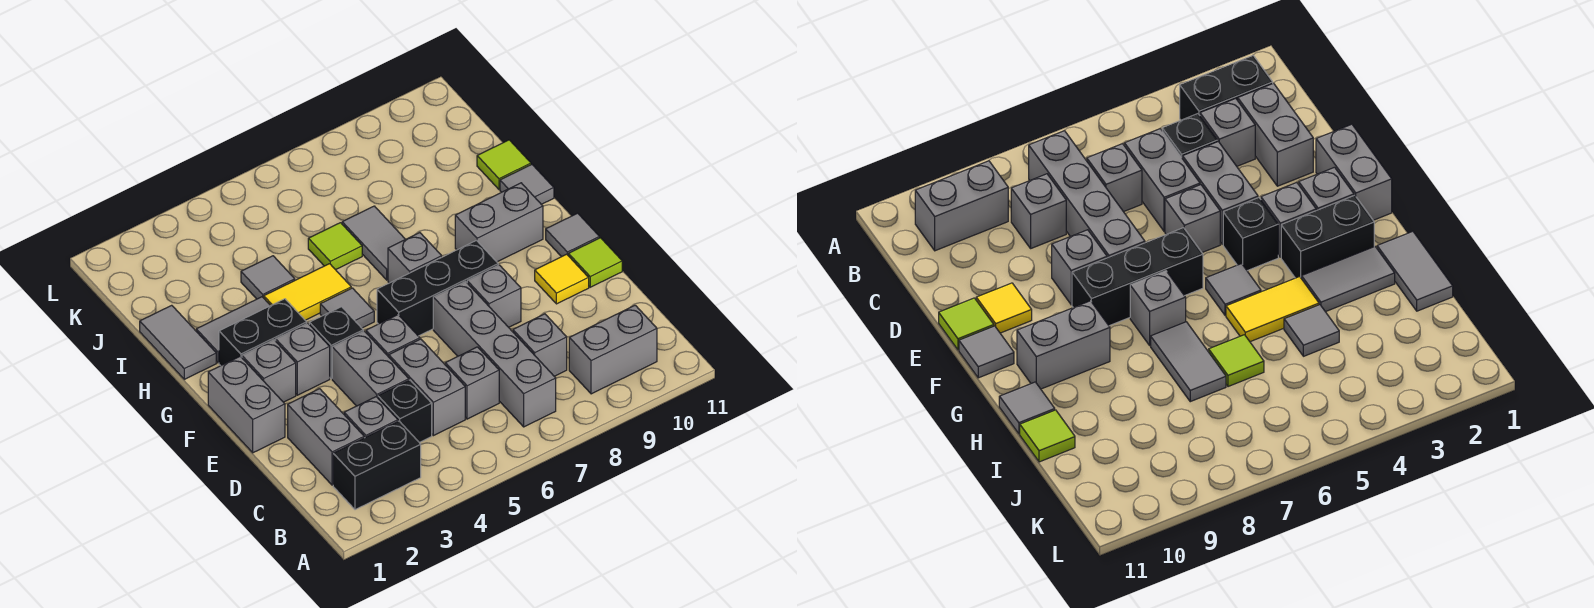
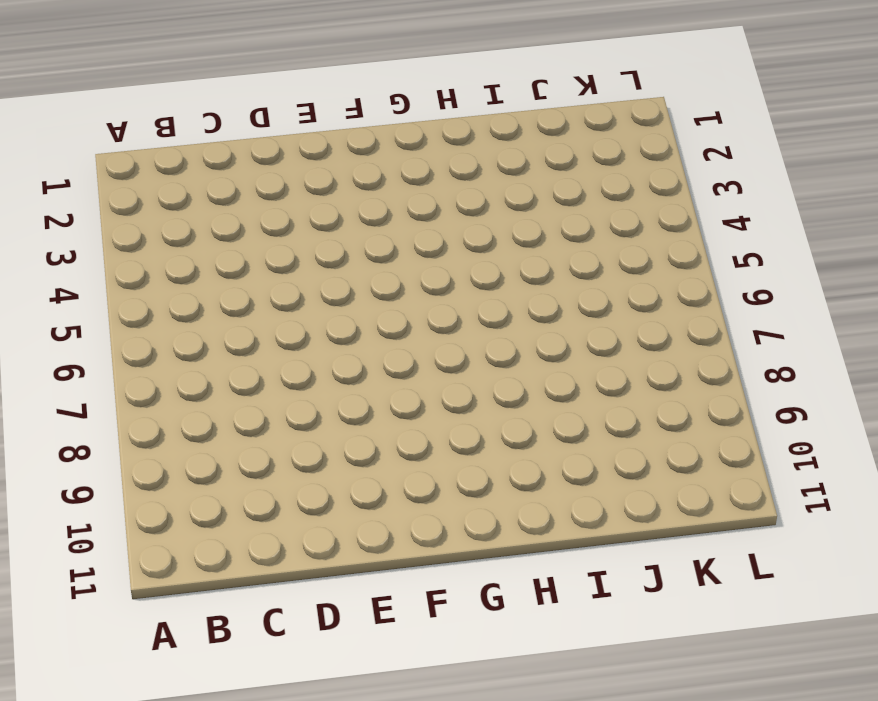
none -> black brick B2:B3 level 1
none -> grey brick B7:E7 level 1
none -> grey brick B9:B10 level 1
none -> grey brick C2:D2 level 1

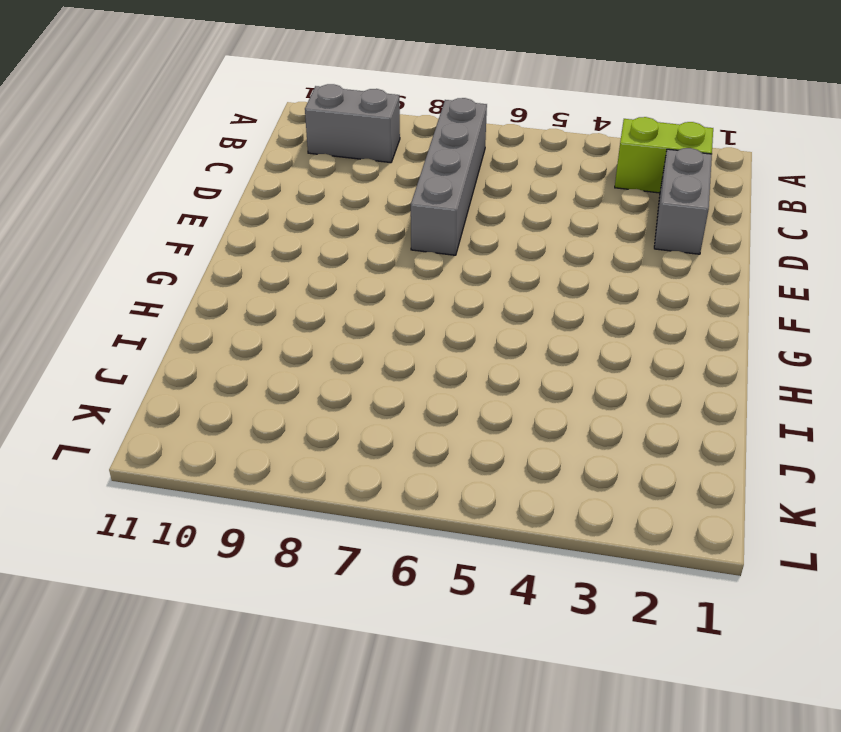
lime brick B2:B3 level 1 -> black brick B2:B3 level 1
none -> grey brick C3 level 1
none -> black brick C4 level 1
none -> grey brick C5:D5 level 1
none -> grey brick C6 level 1

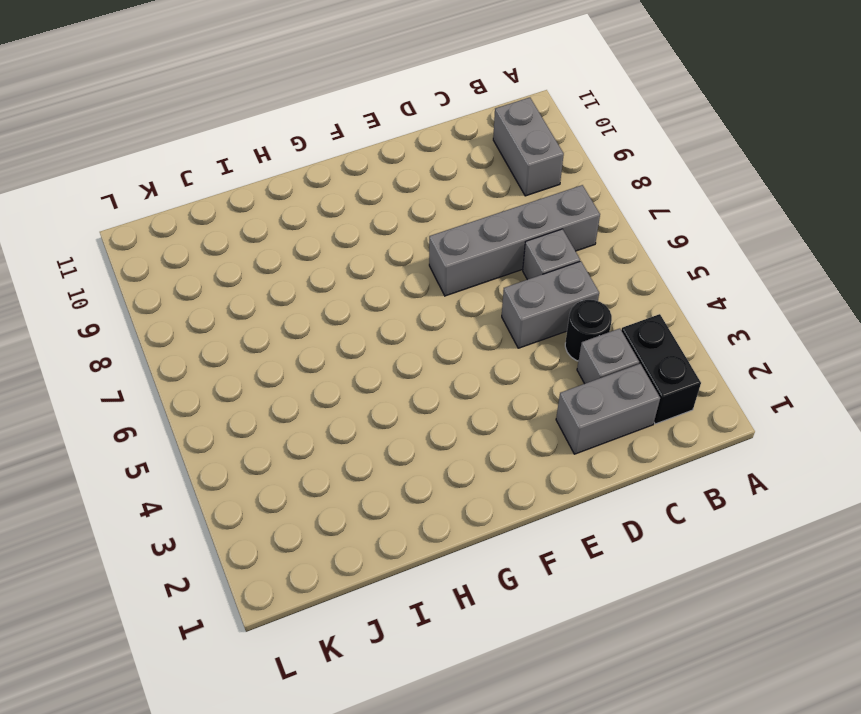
black round brick C4 level 1 -> black brick C4 level 1
none -> grey brick C8 level 1
none -> grey brick D4:E4 level 1
none -> grey brick E1:F1 level 1
none -> grey brick E5 level 1

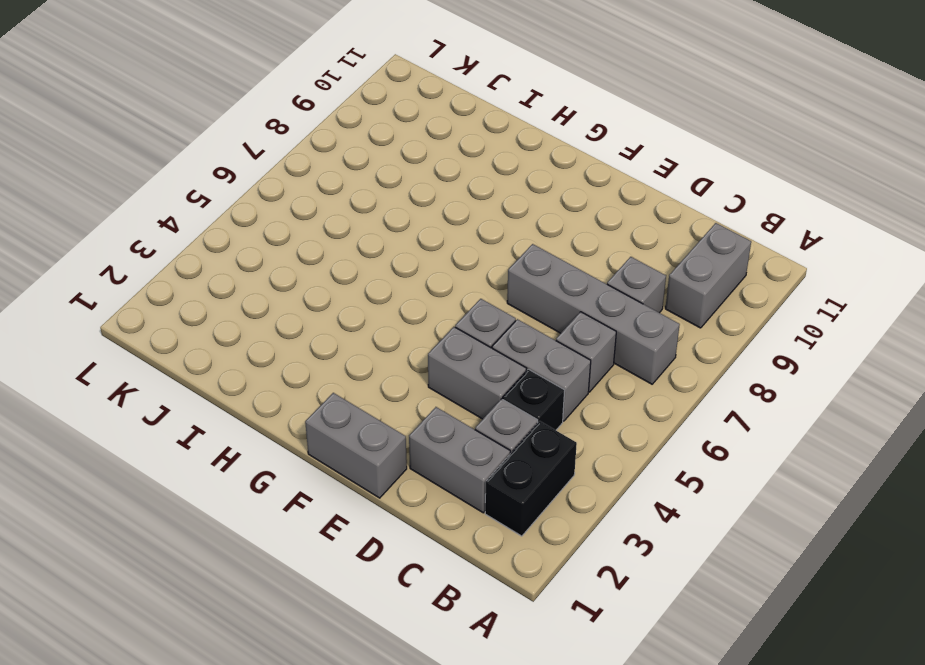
none -> grey brick E8 level 1
none -> yellow tile E10 level 1
none -> lime tile E11 level 1
none -> grey brick F2 level 1

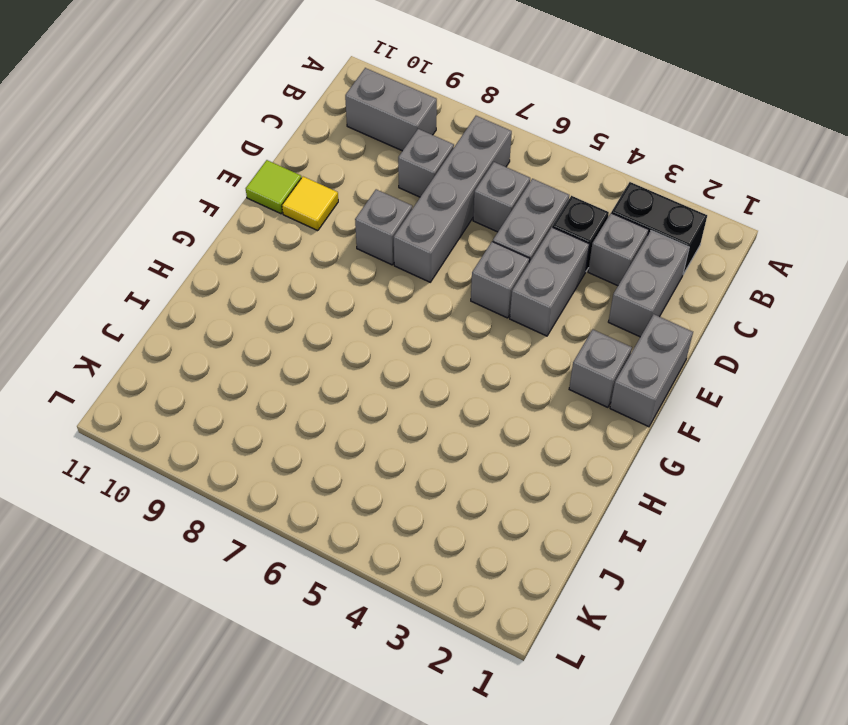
none -> grey brick F3 level 1
none -> black brick F4 level 1
none -> black brick F6:F8 level 1
none -> grey tile F11 level 1

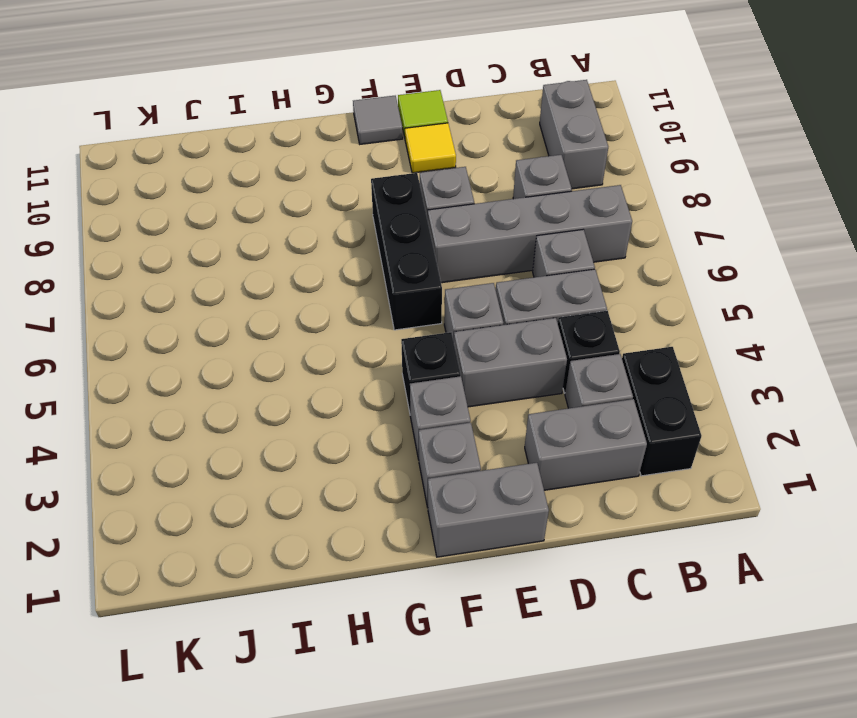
none -> black brick G2:G3 level 1
none -> grey tile G5 level 1
none -> grey brick G7 level 1
none -> grey brick G9:G10 level 1

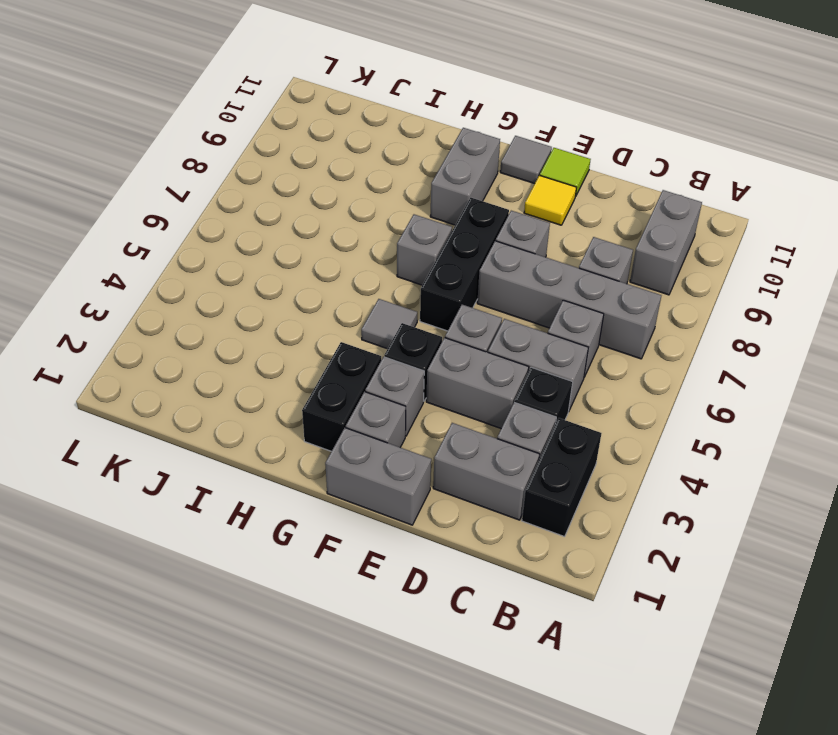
none -> grey tile H1:I1 level 1
none -> grey tile H2:H3 level 1
none -> yellow tile H4:H5 level 1
none -> grey tile H7:I7 level 1

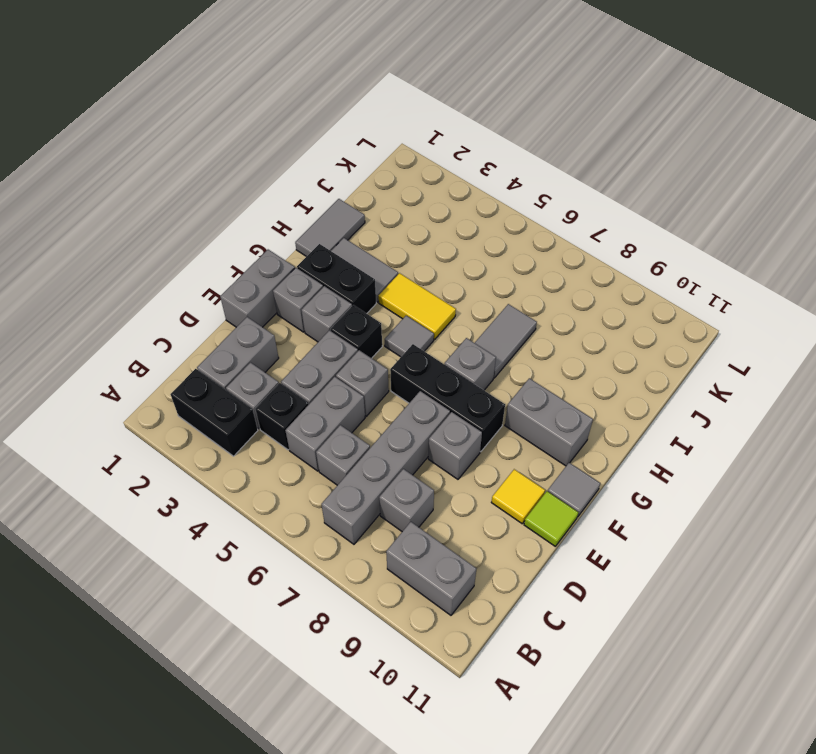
none -> grey tile H11 level 1
none -> grey tile I4 level 1
none -> lime tile I6 level 1
none -> lime tile I11 level 1

